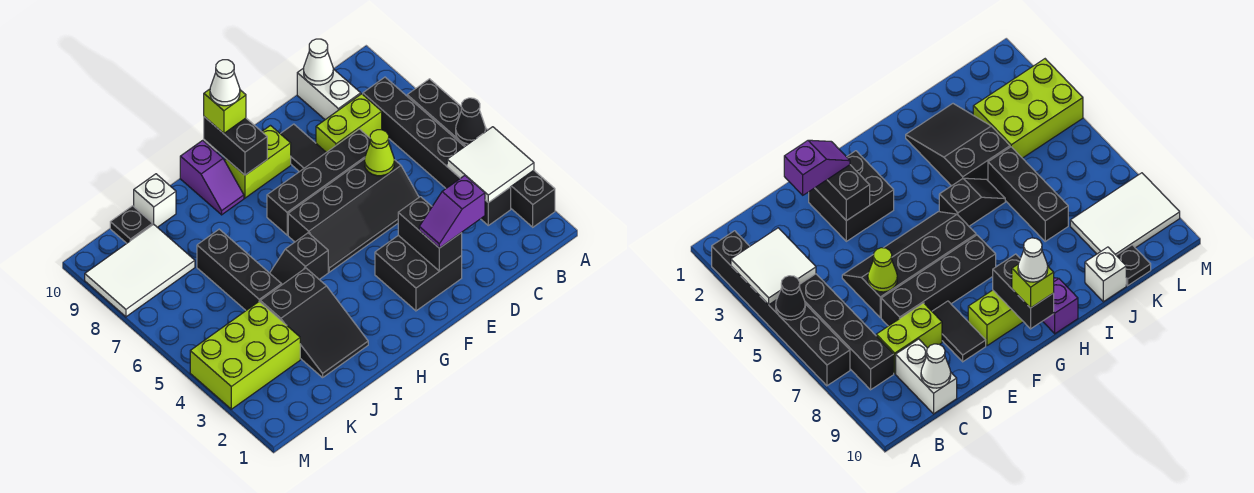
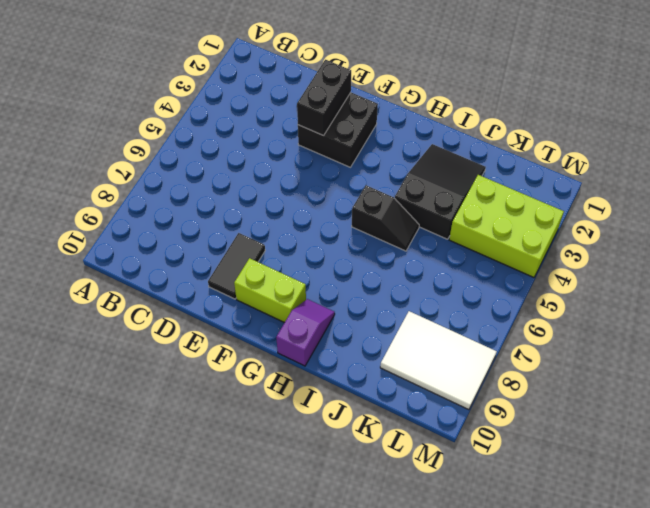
none -> black brick A2:A7 level 1
none -> black brick B3:B8 level 1
none -> lime brick C8:D8 level 1

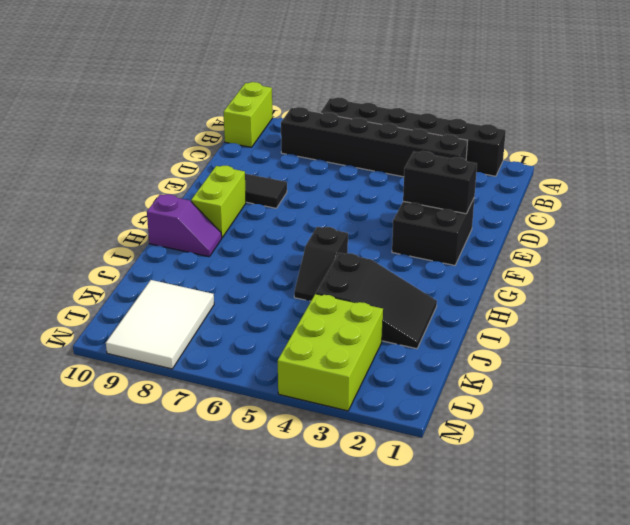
lime brick A10:B10 level 1 -> lime brick C8:D8 level 1
none -> white brick C9:C10 level 1
none -> black slope D5:G6 level 1 top 6
none -> black brick D7:G7 level 1

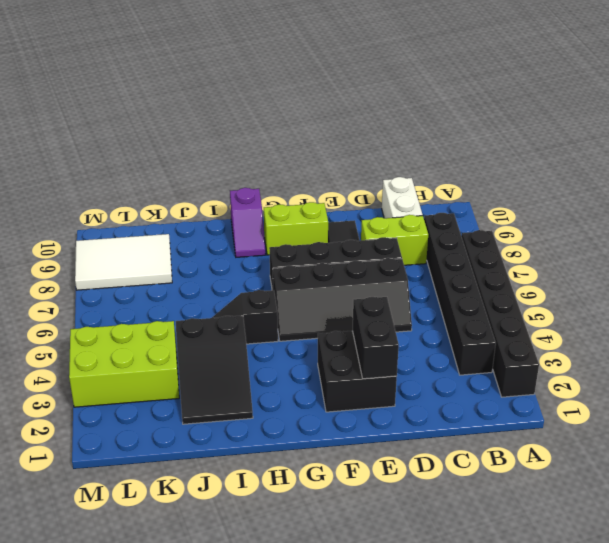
none -> black brick J5:J7 level 1
none -> white brick J10 level 1
none -> black plate K10 level 1

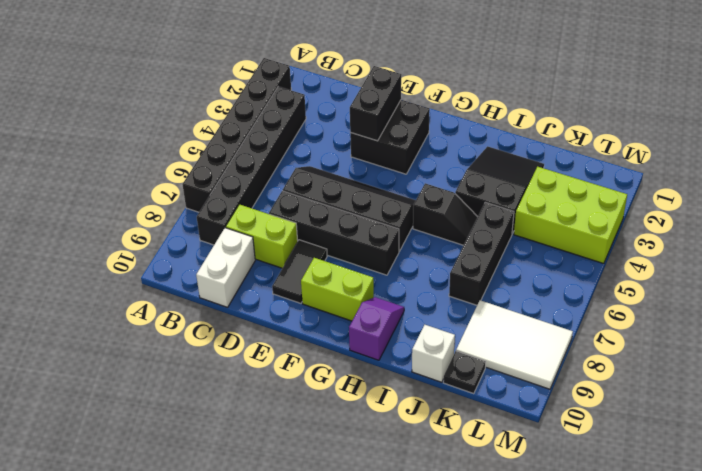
none -> white tile A3:B4 level 2
none -> black cone A5 level 2
none -> white cone C10 level 2

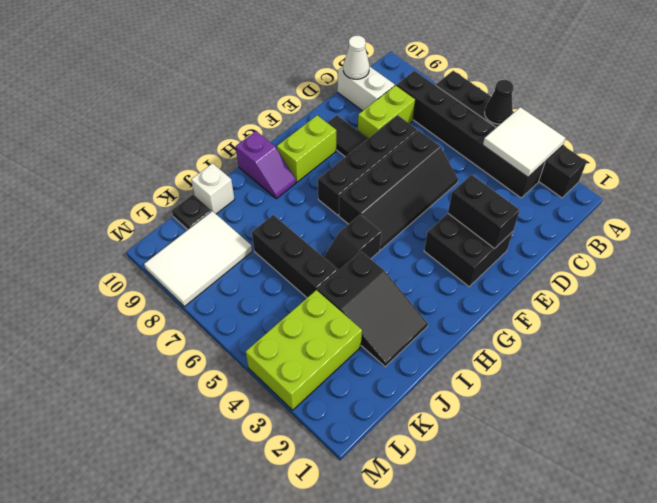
none -> lime cone D6 level 2
none -> black brick G9:G10 level 2
none -> purple slope D2:E2 level 3 top D

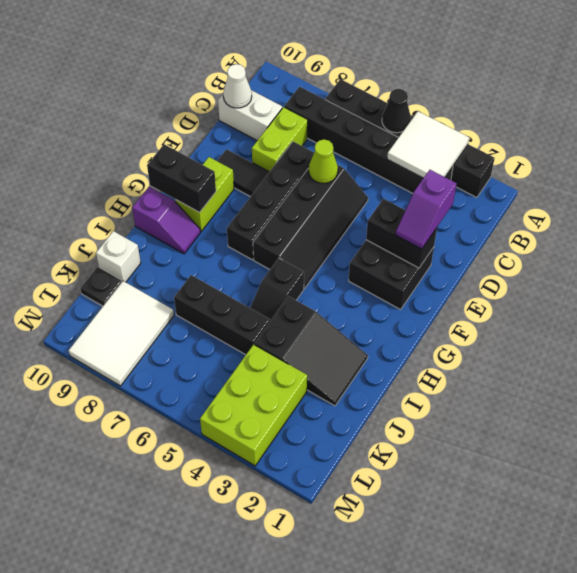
none -> lime brick G10 level 3
none -> white cone G10 level 4

